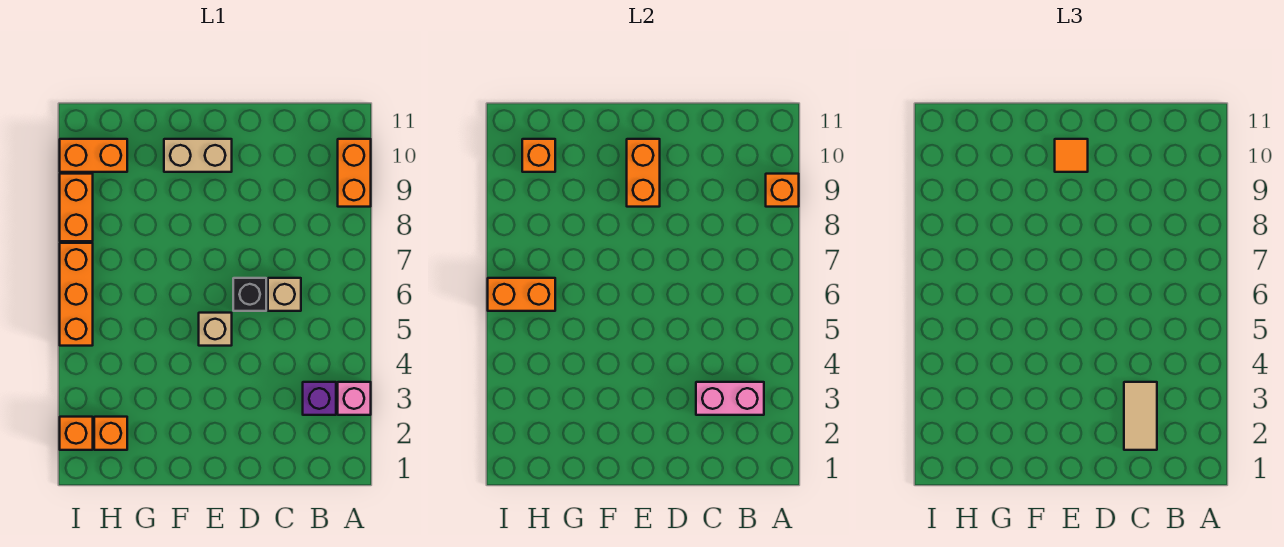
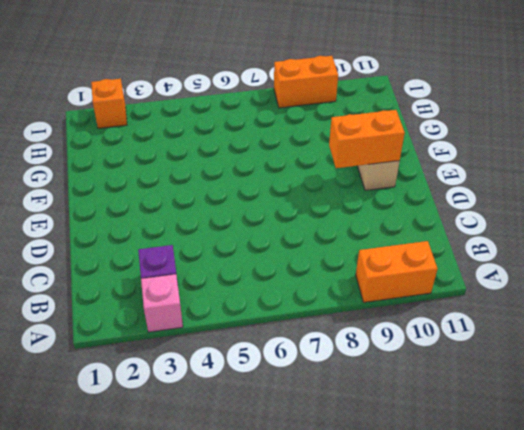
none -> tan brick C6 level 1
none -> black brick D6 level 1
none -> tan brick E5 level 1

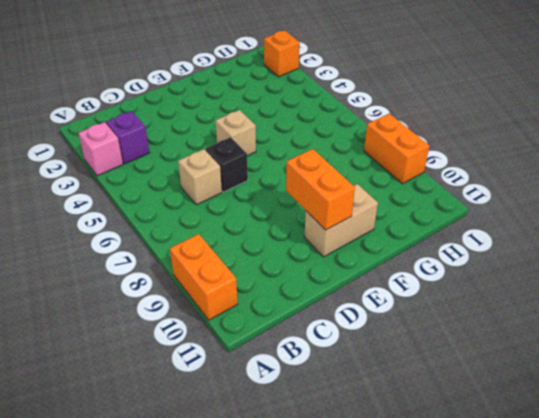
none -> orange brick H2 level 1
none -> orange brick H10:I10 level 1
none -> orange brick I5:I7 level 1

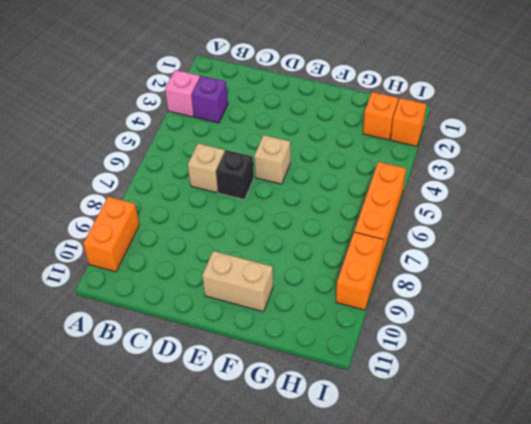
none -> orange brick H10:I10 level 1
none -> orange brick A9 level 2
none -> pink brick B3:C3 level 2

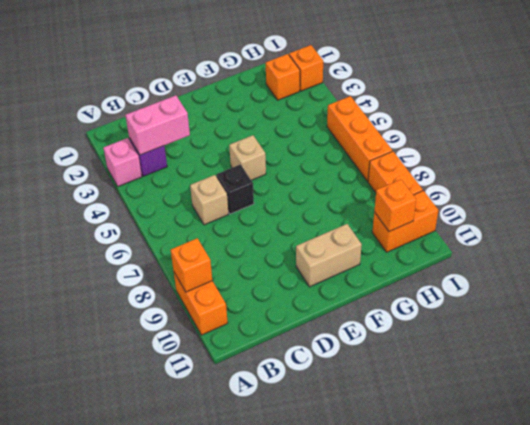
none -> orange brick E9:E10 level 2
none -> orange brick H6:I6 level 2
none -> tan tile C2:C3 level 3

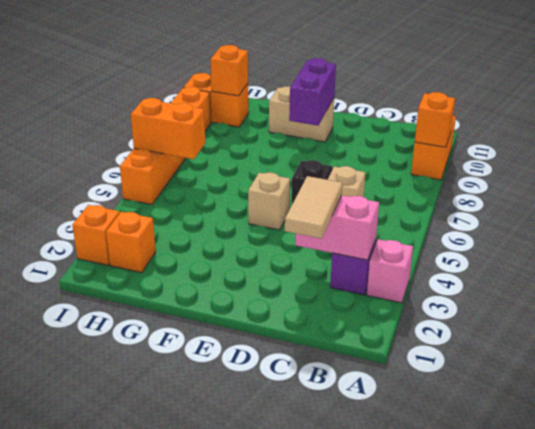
purple brick E9:E10 level 2 -> orange brick E9:E10 level 2
none -> orange tile E10 level 3

